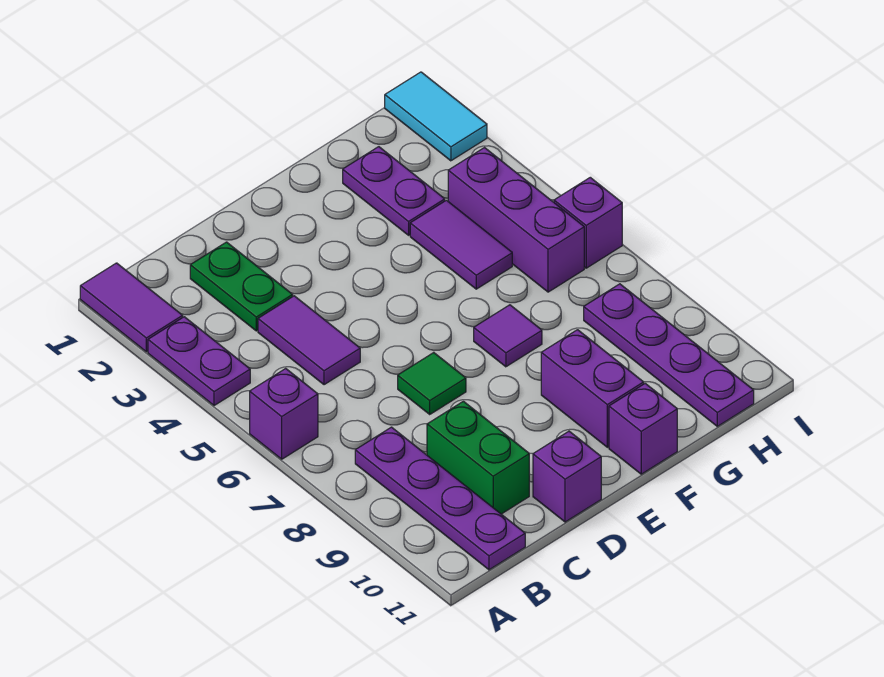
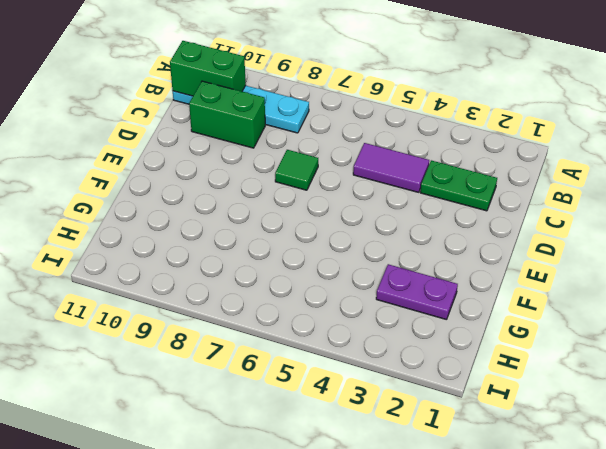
cyan plate B8:B11 level 1 -> purple plate B8:B11 level 1
green brick B10:B11 level 2 -> none
none -> purple tile A1:A2 level 1
none -> purple plate A3:A4 level 1
none -> purple brick A6 level 1

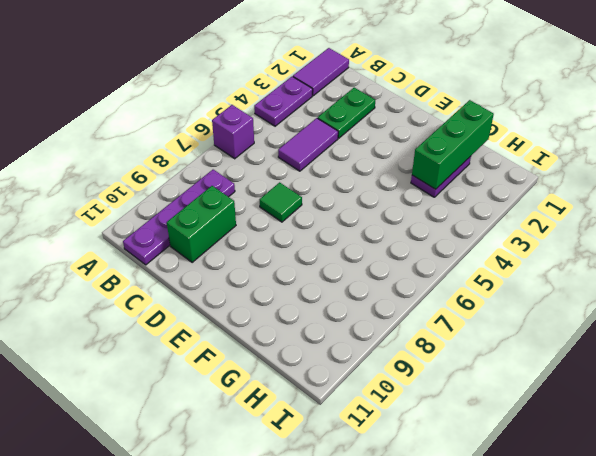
green brick G1:G3 level 2 -> none
none -> purple brick D11 level 1
none -> purple tile F7 level 1
none -> purple brick F9:F10 level 1

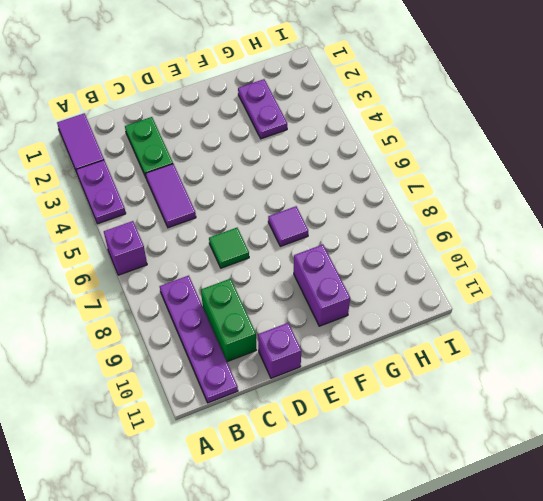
none -> purple brick F11 level 1
none -> purple tile G4:G5 level 1
none -> purple brick H4:H6 level 1

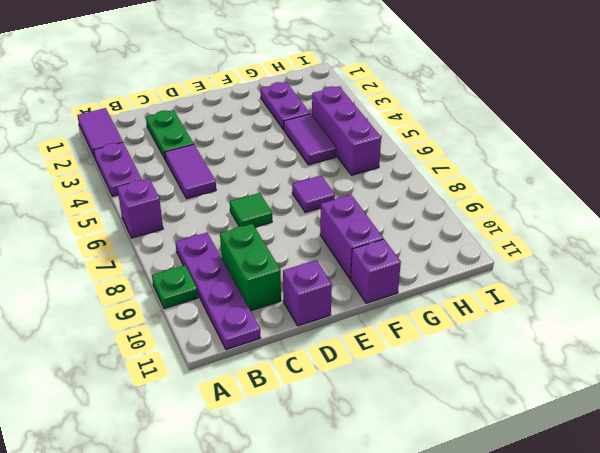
green plate A9 level 1 -> none
none -> purple plate H8:H11 level 1
none -> cyan tile I1:I2 level 1
none -> purple brick I6 level 1

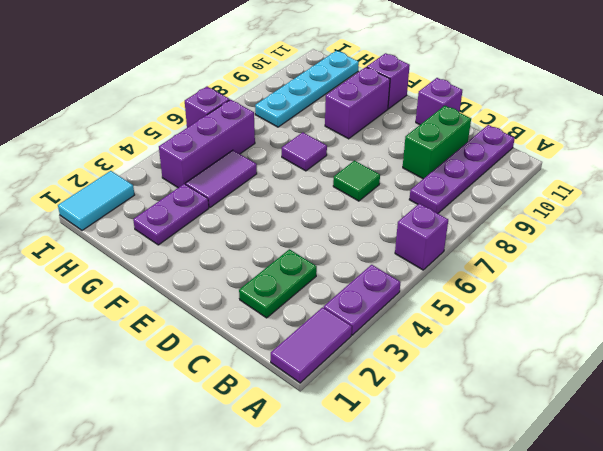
cyan plate H8:H11 level 1 -> purple plate H8:H11 level 1
none -> purple tile C4:C5 level 1

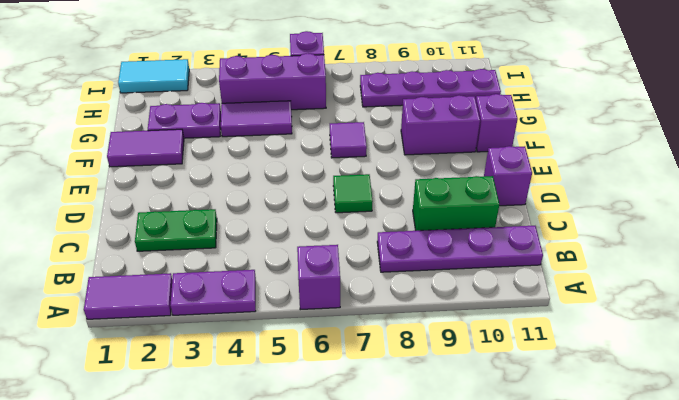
purple tile F1:F2 level 1 -> purple tile C4:C5 level 1

